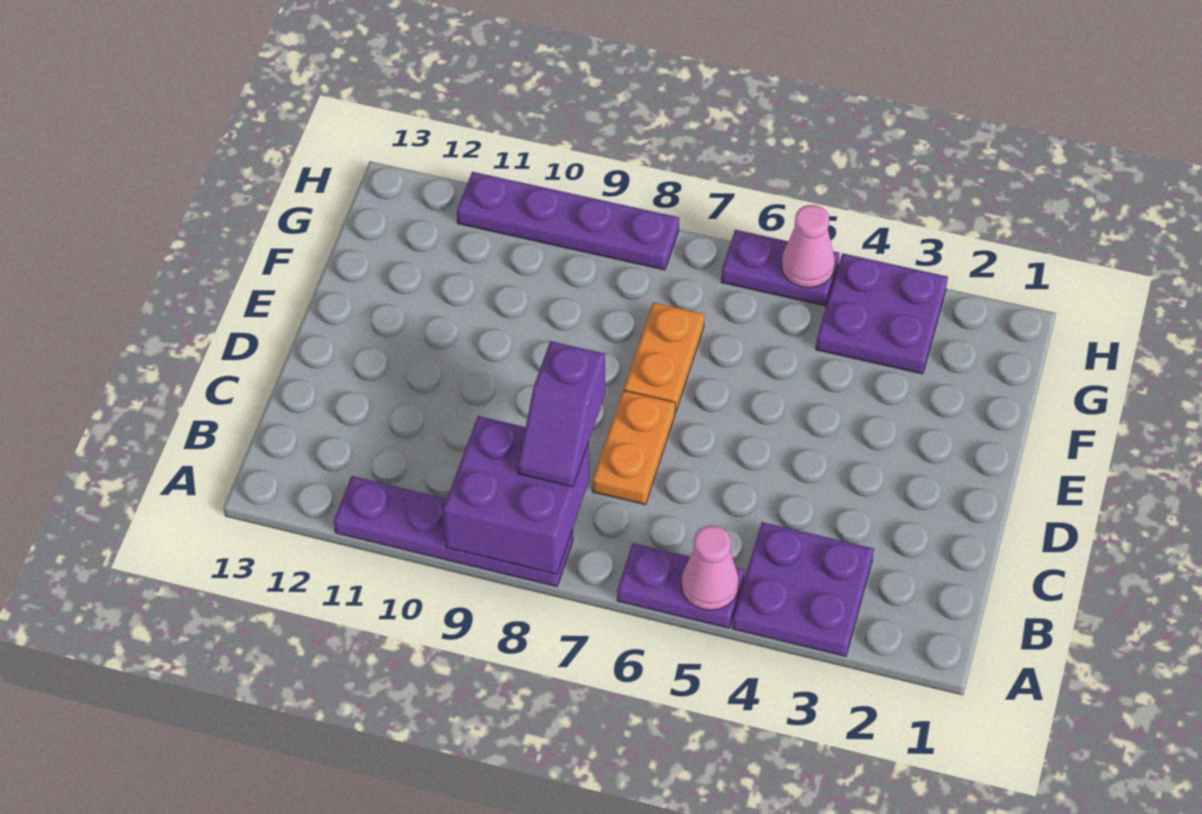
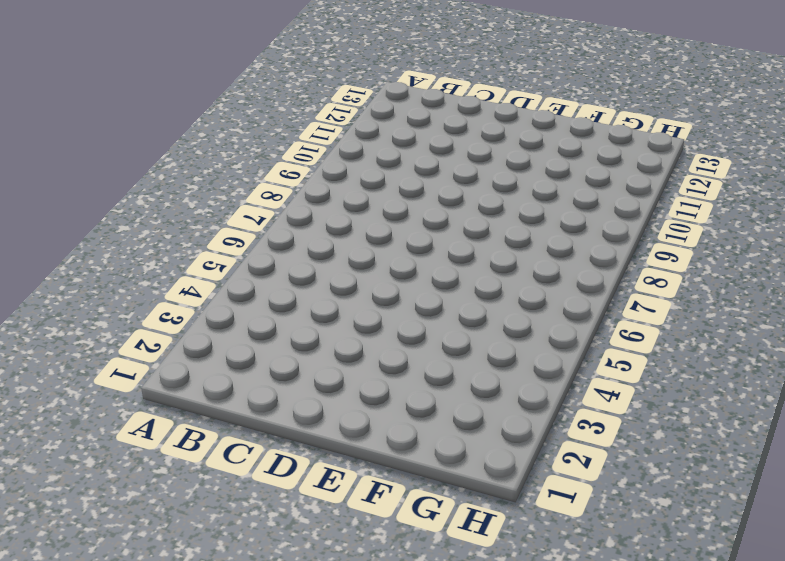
none -> purple plate A3:B4 level 1
none -> purple plate A5:A6 level 1
none -> purple plate A8:A11 level 1

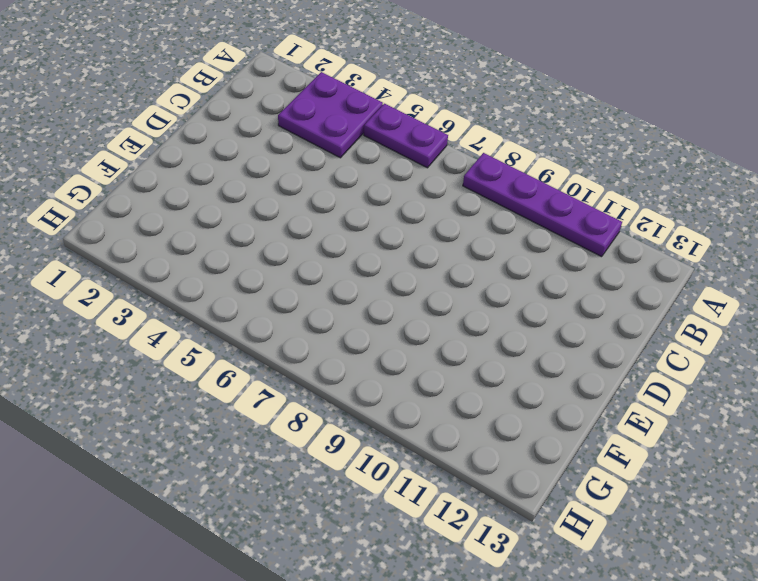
none -> orange plate C7:D7 level 1
none -> orange plate E7:F7 level 1
none -> purple plate G3:H4 level 1

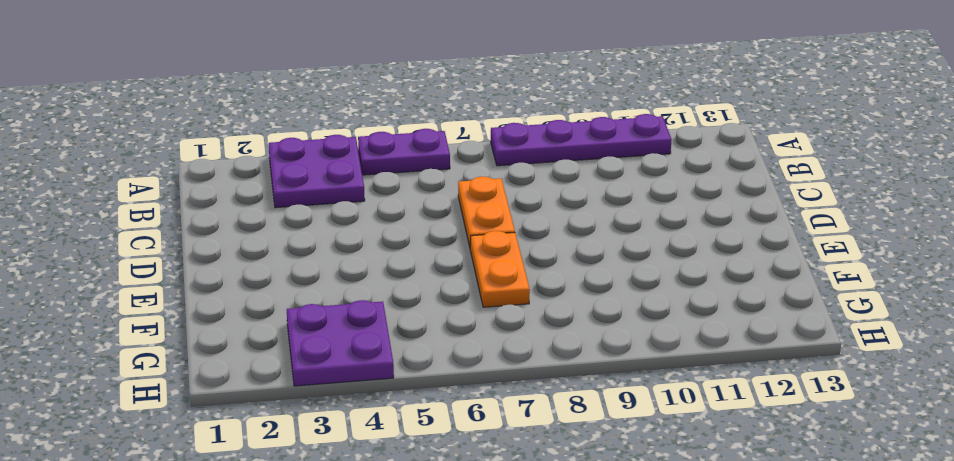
none -> purple plate H5:H6 level 1
none -> purple plate H8:H11 level 1
none -> pink cone A5 level 2

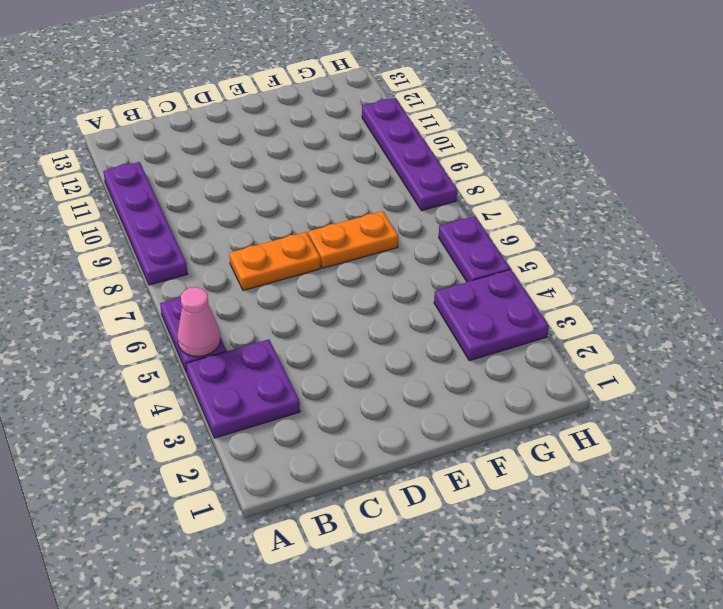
none -> purple brick A8:B9 level 2
none -> pink cone H5 level 2
none -> purple slope B8:C8 level 3 top C

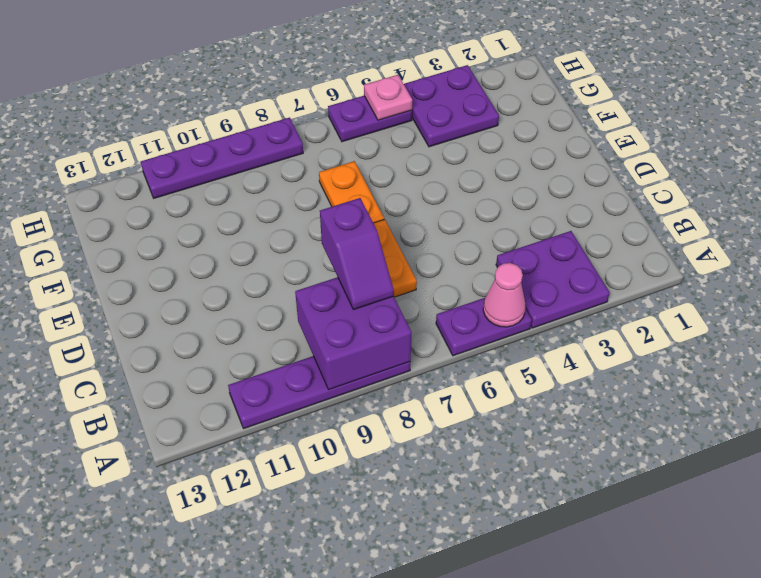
pink plate H5 level 2 -> pink cone H5 level 2

